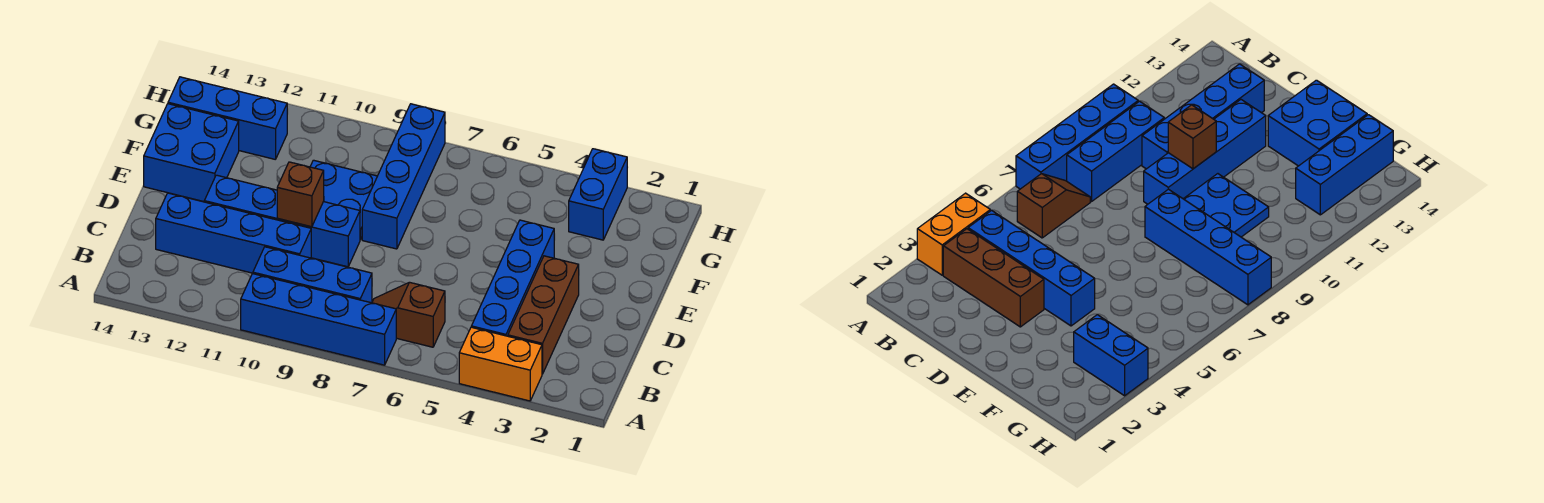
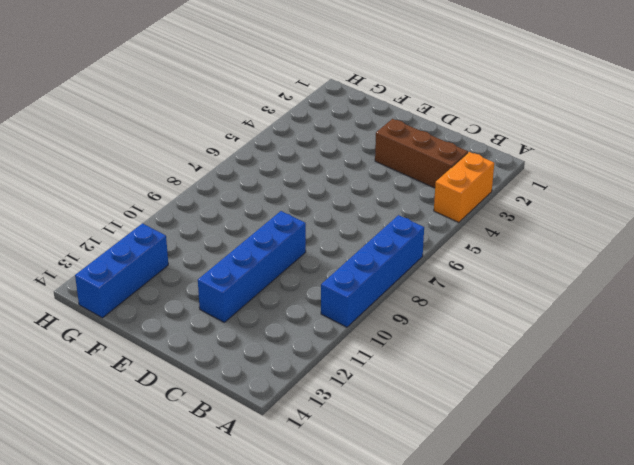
none -> blue brick B4:E4 level 1
none -> brown slope B6:B7 level 1 top 6
none -> blue brick B8:B10 level 1

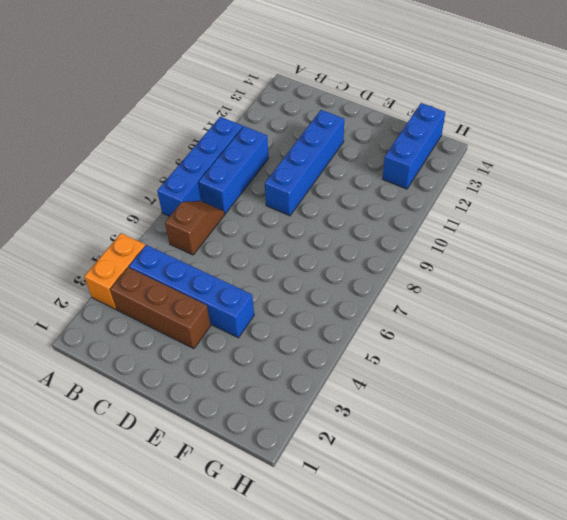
none -> blue brick C10:C13 level 1
none -> blue brick E8:H8 level 1
none -> blue plate E9:F10 level 1

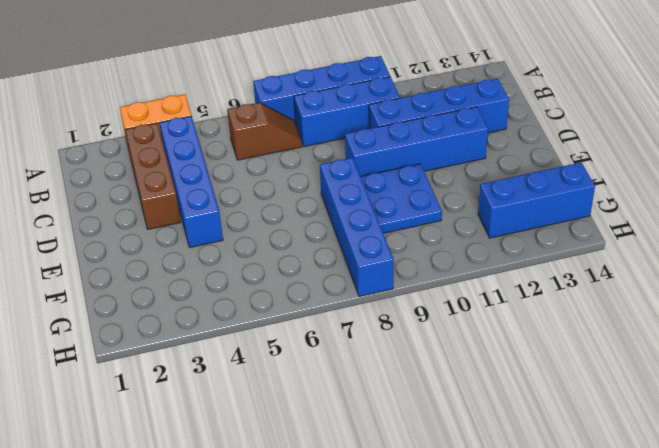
none -> blue brick E13:F14 level 1
none -> blue brick G3:H3 level 1
none -> brown brick D10 level 2

